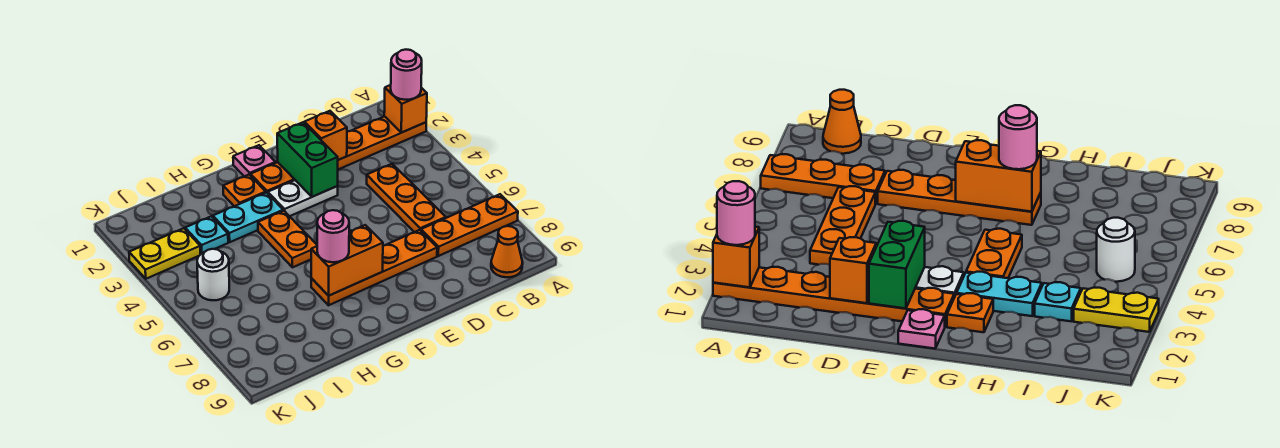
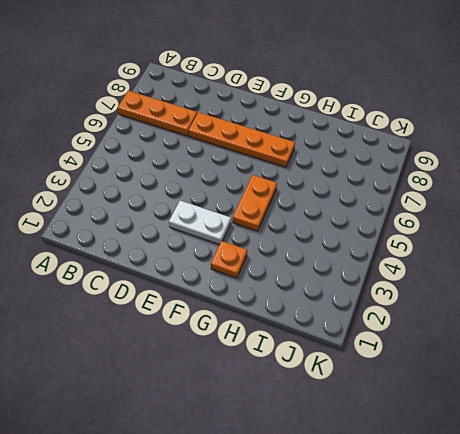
none -> orange plate A2:F2 level 1
none -> orange cone B9 level 1
none -> orange plate C4:C6 level 1

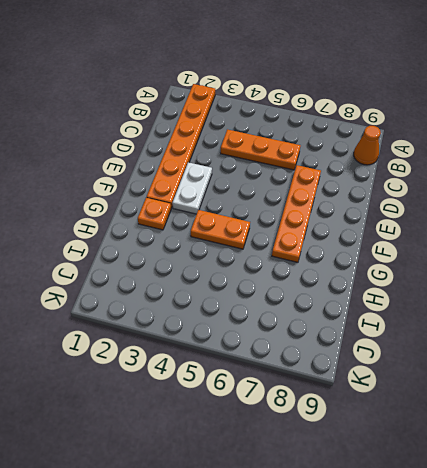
none -> orange plate A7:C7 level 1
none -> pink plate F1 level 1
none -> cyan plate G3:H3 level 1

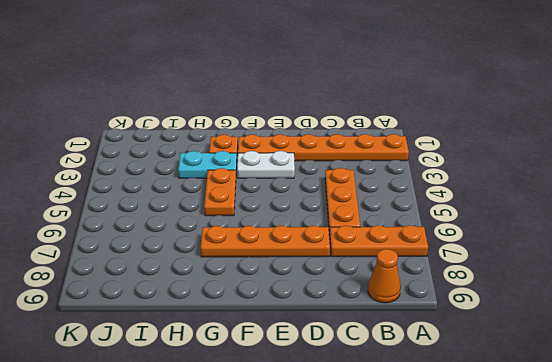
none -> pink plate F1 level 1
none -> cyan plate I3 level 1
none -> yellow plate J3:K3 level 1

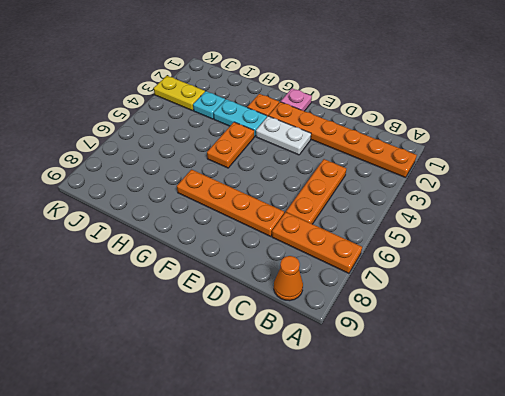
none -> white round brick J5 level 1
none -> orange brick A2 level 2
none -> orange brick D2 level 2

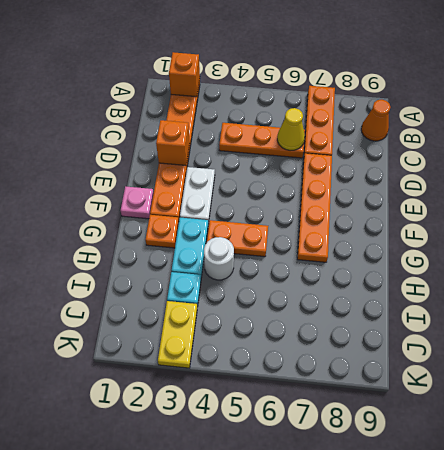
yellow cone C6 level 2 -> none
white round brick H4 level 1 -> white round brick J5 level 1
none -> green brick E2:E3 level 2
none -> orange brick F7:G7 level 2
none -> pink round brick A2 level 3

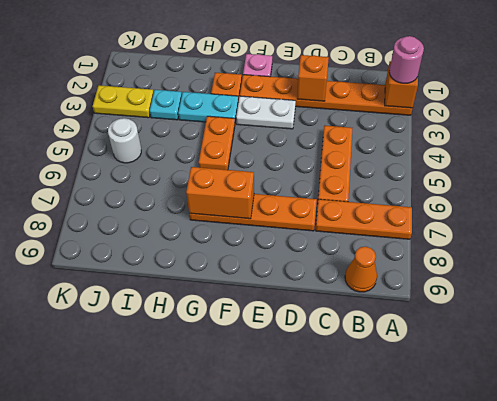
none -> green brick E2:E3 level 2
none -> pink round brick G7 level 3

